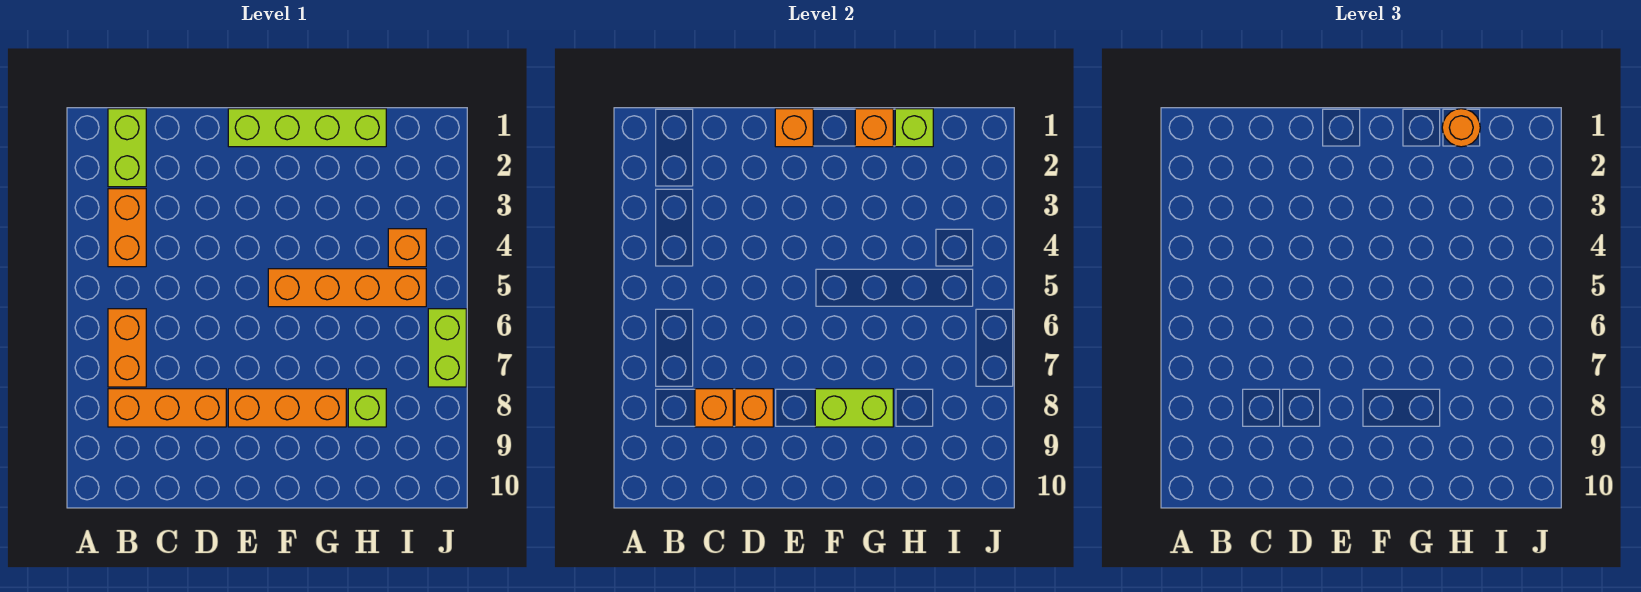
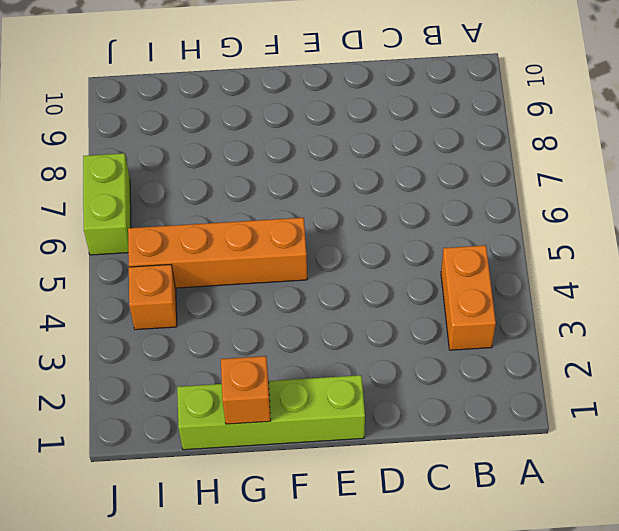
none -> lime brick B1:B2 level 1
none -> orange brick B6:B7 level 1
none -> orange brick B8:D8 level 1

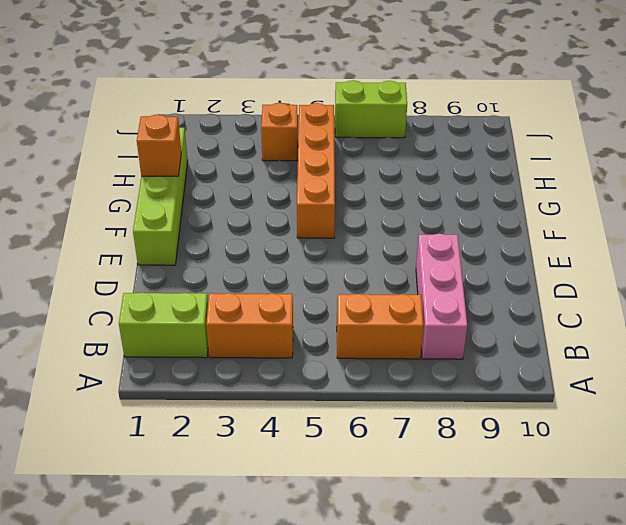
pink brick B8:D8 level 1 -> orange brick B8:D8 level 1
none -> orange brick E8:G8 level 1
none -> lime brick H8 level 1
none -> orange brick C8 level 2

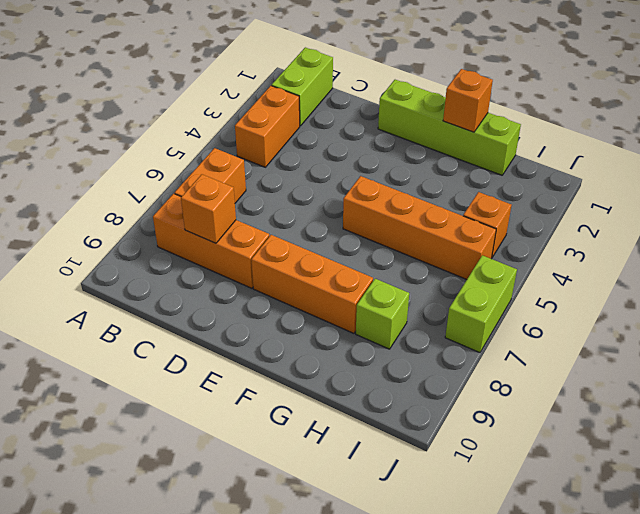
none -> orange brick D8 level 2
none -> orange brick E1 level 2
none -> lime brick F8:G8 level 2

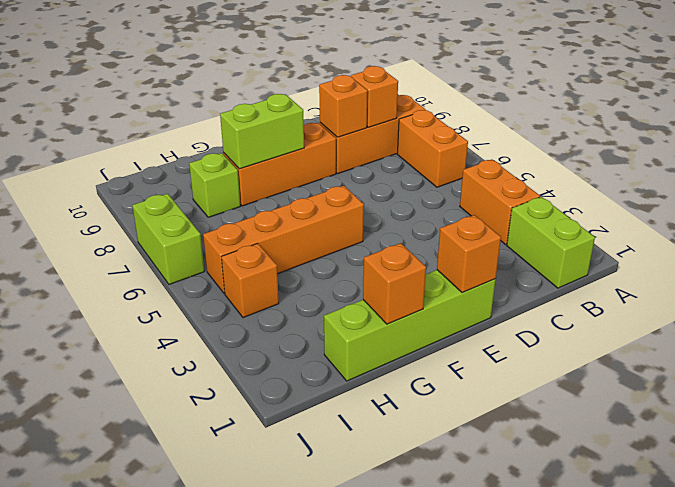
none -> lime brick H1 level 2
none -> orange round brick H1 level 3

